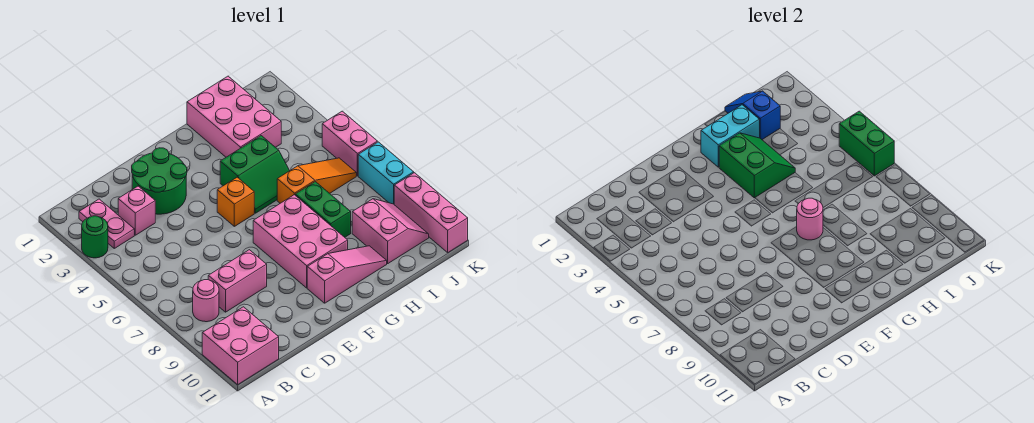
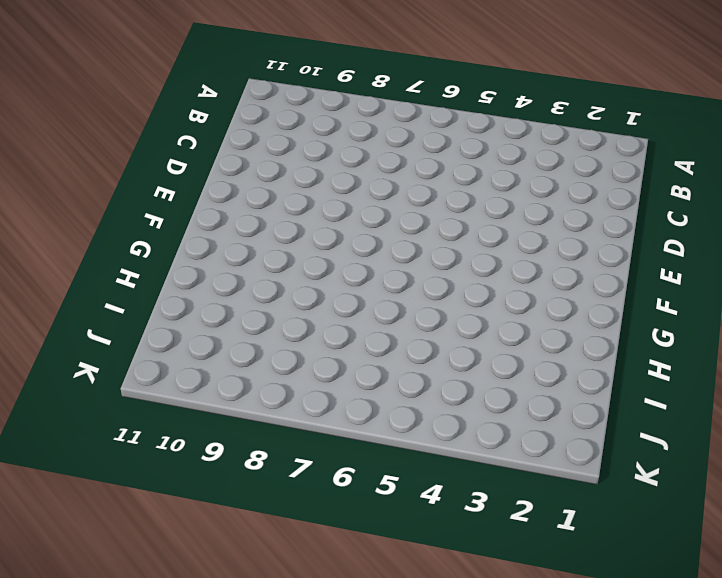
none -> green round brick A3 level 1
none -> pink brick A10:B11 level 1
none -> pink plate B2:B3 level 1

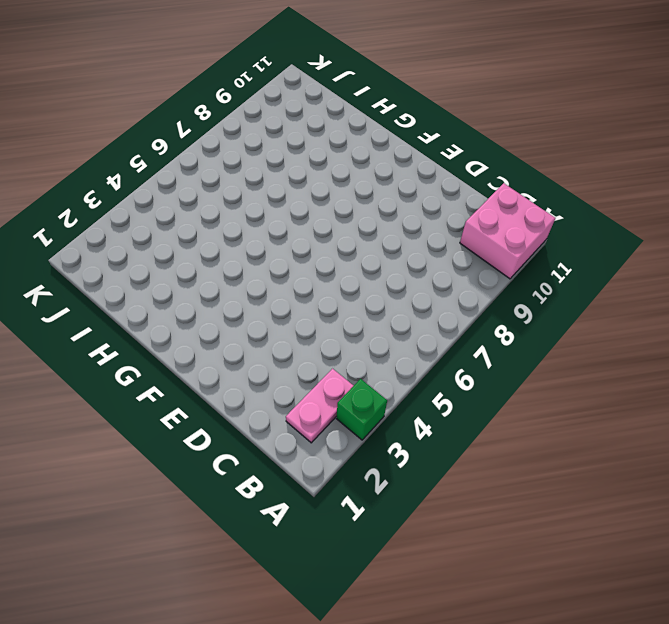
green brick A3 level 1 -> green round brick A3 level 1
none -> pink round brick B8 level 1
none -> pink brick C3 level 1
none -> pink brick C8:D8 level 1

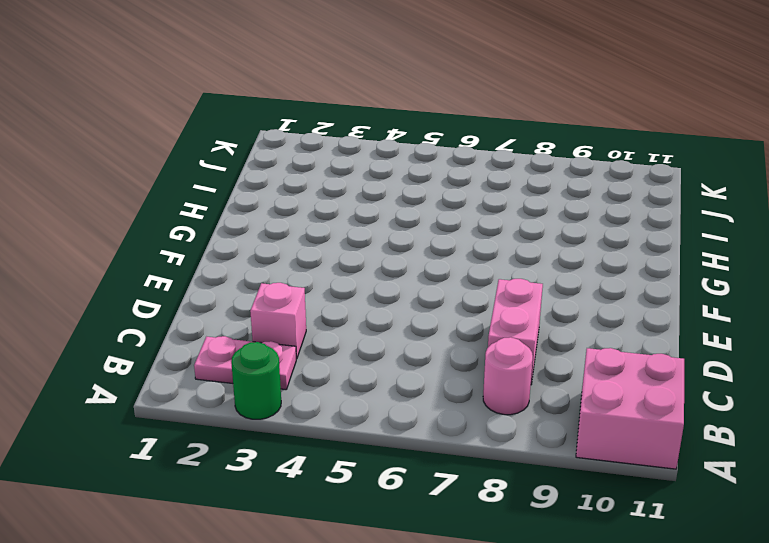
none -> green round brick D2:E3 level 1
none -> orange brick F5 level 1
none -> pink brick F7:G9 level 1

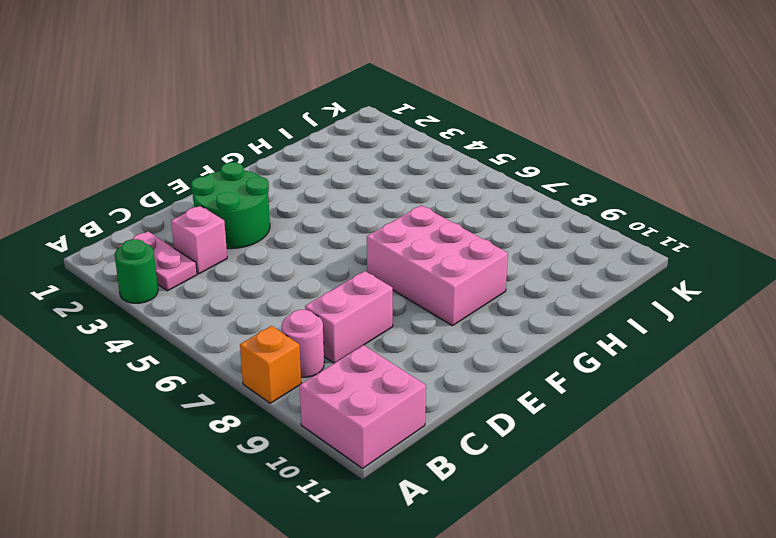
orange brick A8 level 1 -> orange brick F5 level 1
none -> pink slope F10:H10 level 1 top F
none -> green slope G4:H5 level 1 top 4
none -> pink brick H1:I3 level 1

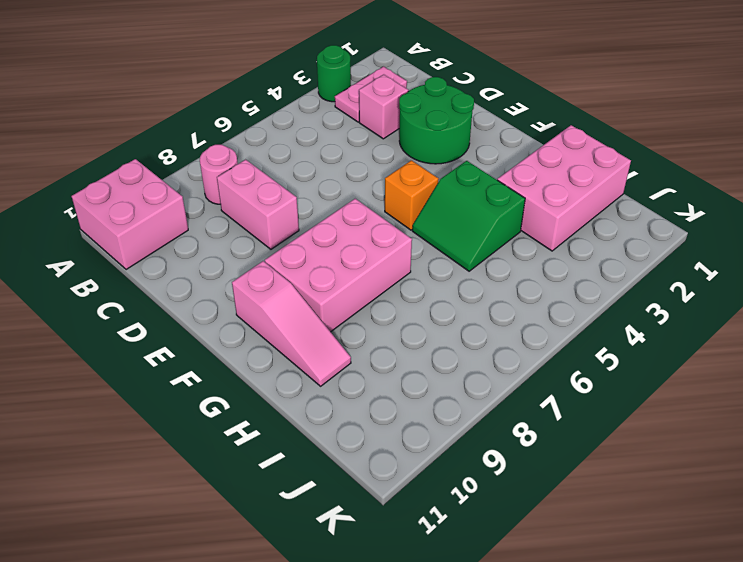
none -> orange slope H6:J6 level 1 top H
none -> green brick H7:H8 level 1
none -> pink slope I9:J10 level 1 top I

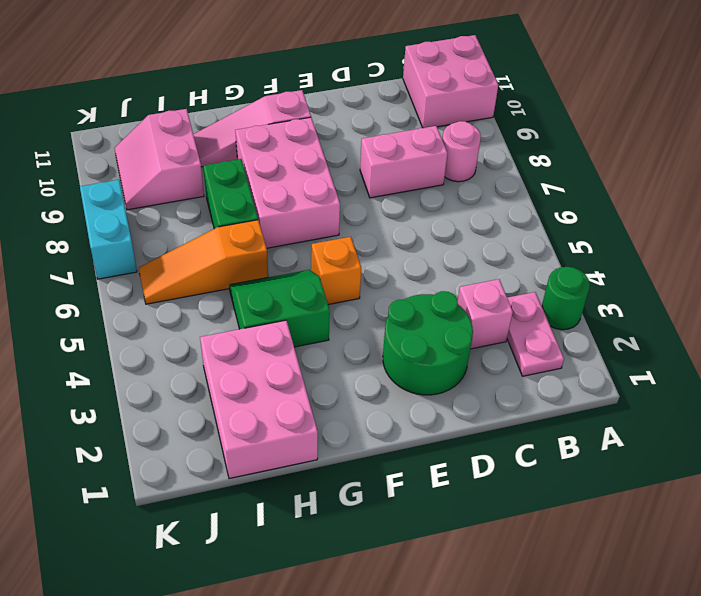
none -> pink brick K5:K6 level 1
none -> pink brick K9:K11 level 1
none -> cyan brick G2:H2 level 2

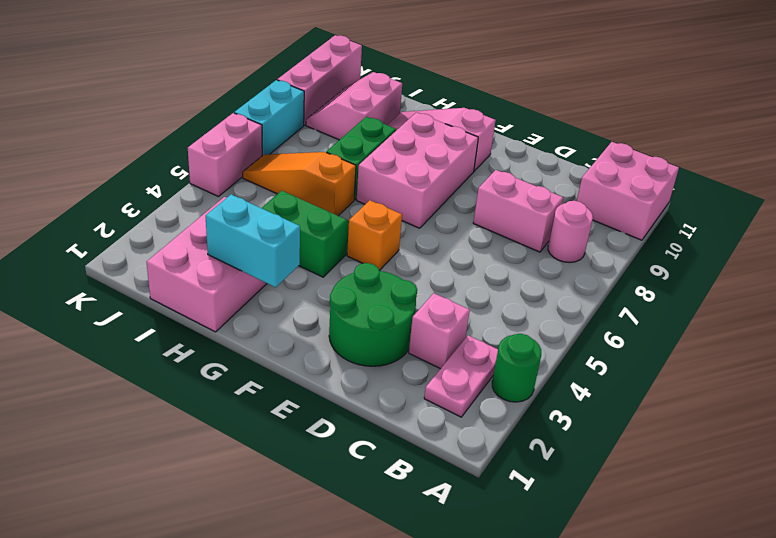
none -> green slope G3:H4 level 2 top G
none -> pink round brick G7 level 2
none -> blue slope I1:I2 level 2 top 2

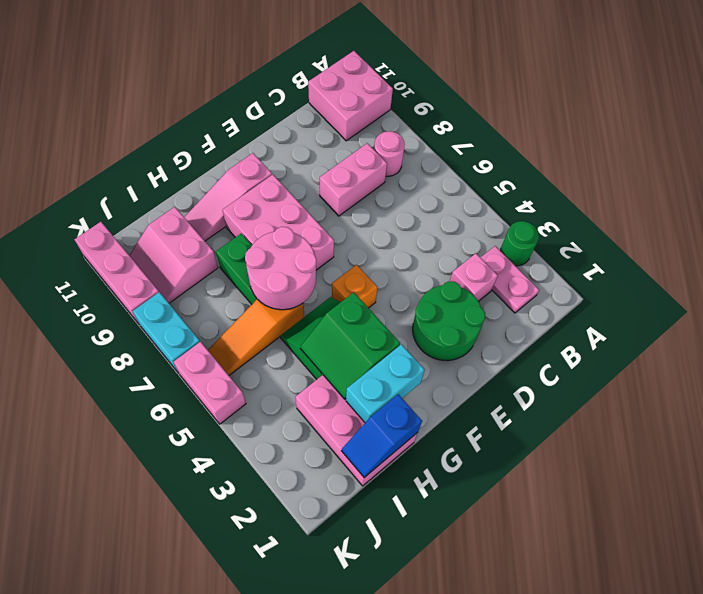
pink round brick G6:H7 level 2 -> pink round brick G7 level 2
blue slope H1:I1 level 2 top H -> blue slope I1:I2 level 2 top 2
none -> green brick K5:K6 level 2

